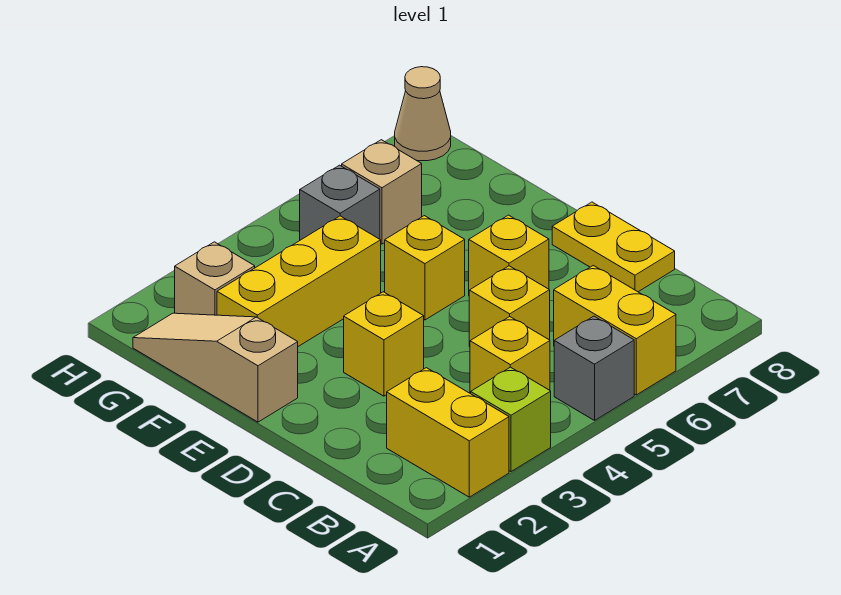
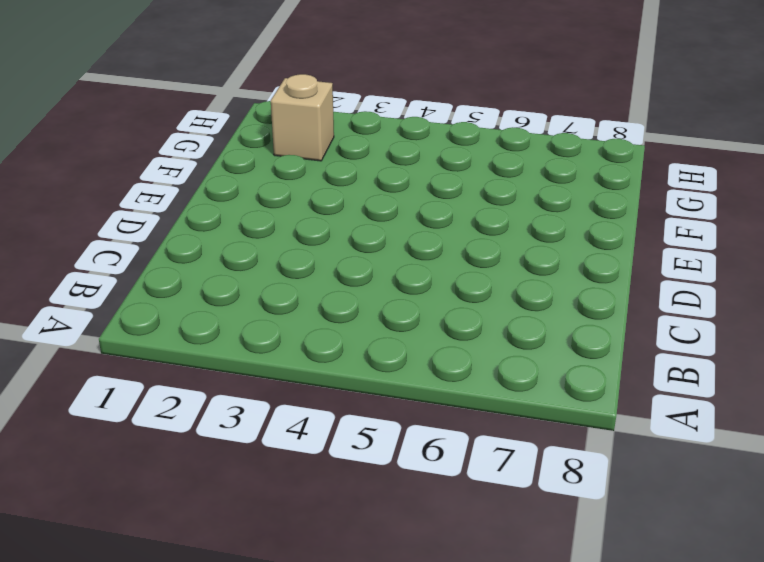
none -> yellow brick A2:B2 level 1
none -> lime brick A3 level 1
none -> grey brick A5 level 1

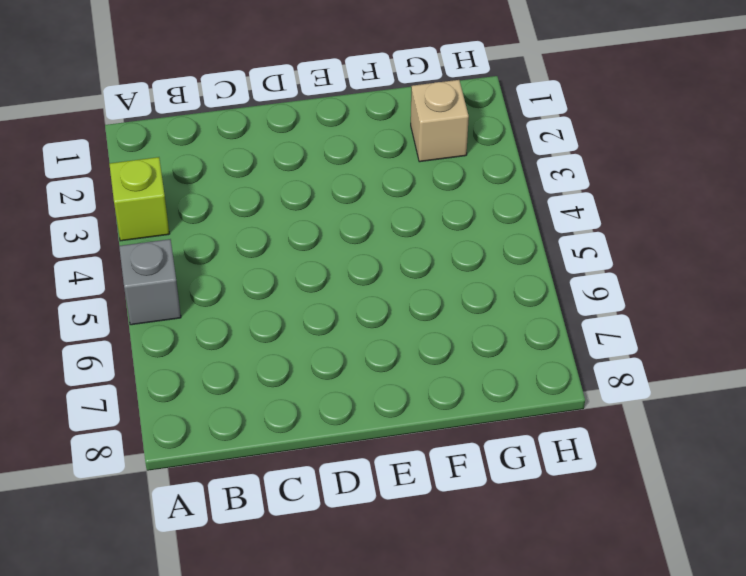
none -> yellow brick A2:B2 level 1
none -> yellow brick A6:B6 level 1
none -> yellow brick B4 level 1

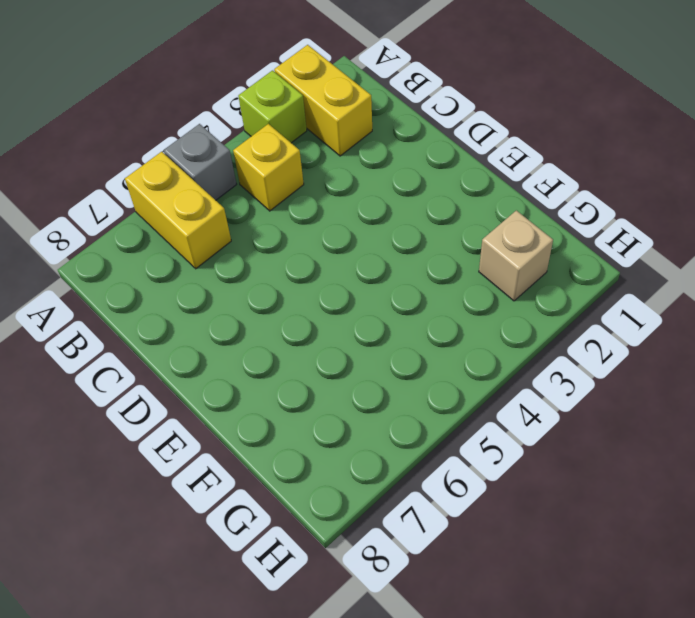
none -> yellow brick C5 level 1
none -> yellow plate C8:D8 level 1
none -> yellow brick D3 level 1

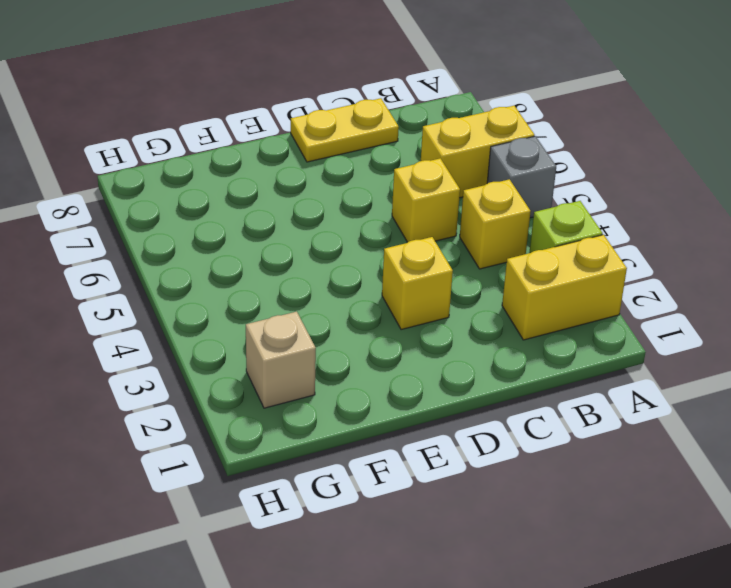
none -> yellow brick D6 level 1
none -> tan slope E1:G1 level 1 top E
none -> yellow brick E5 level 1

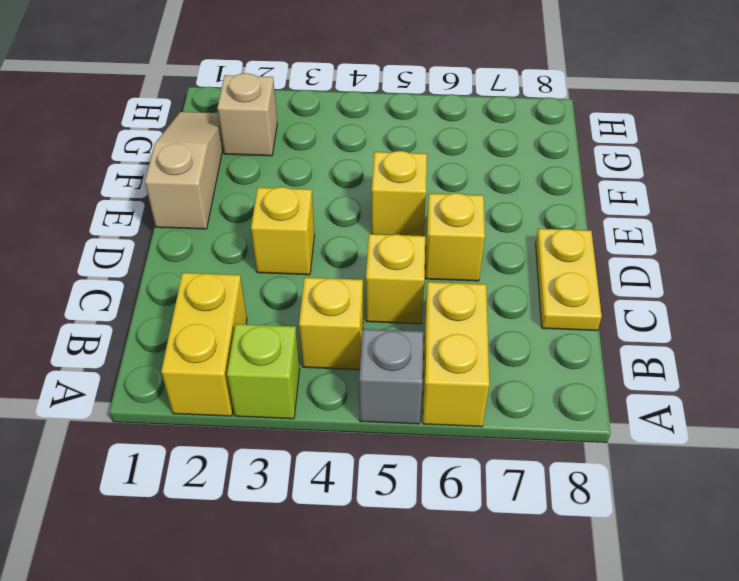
none -> yellow brick F2:F4 level 1
none -> grey brick G5 level 1
none -> tan brick G6 level 1

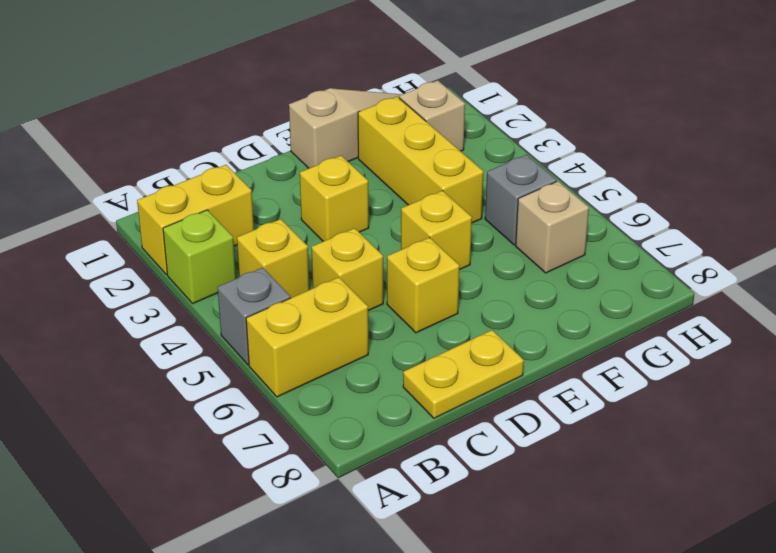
none -> tan cone H8 level 1

